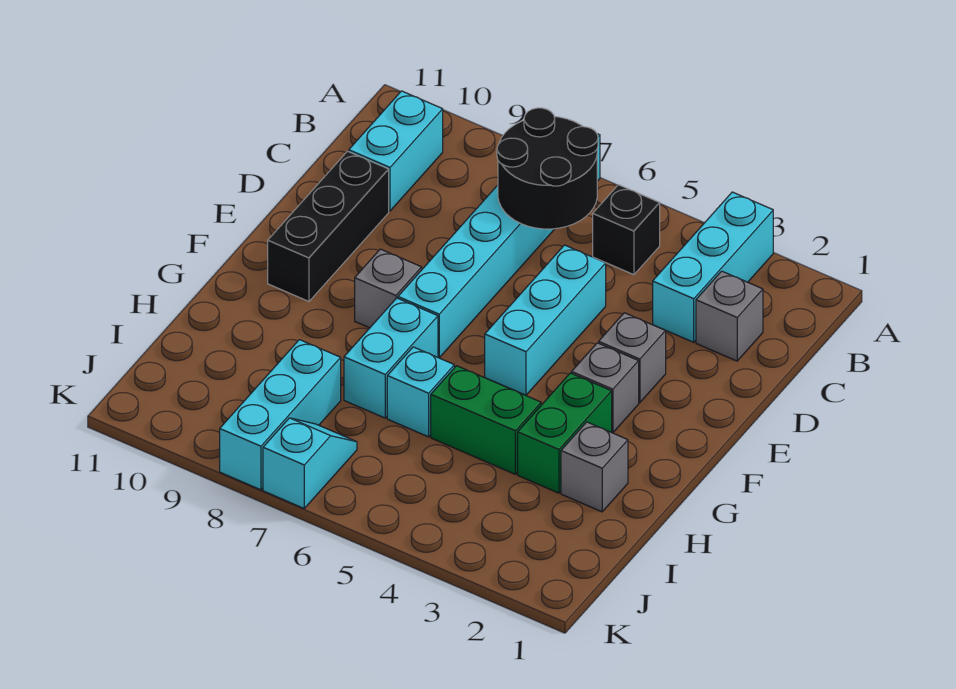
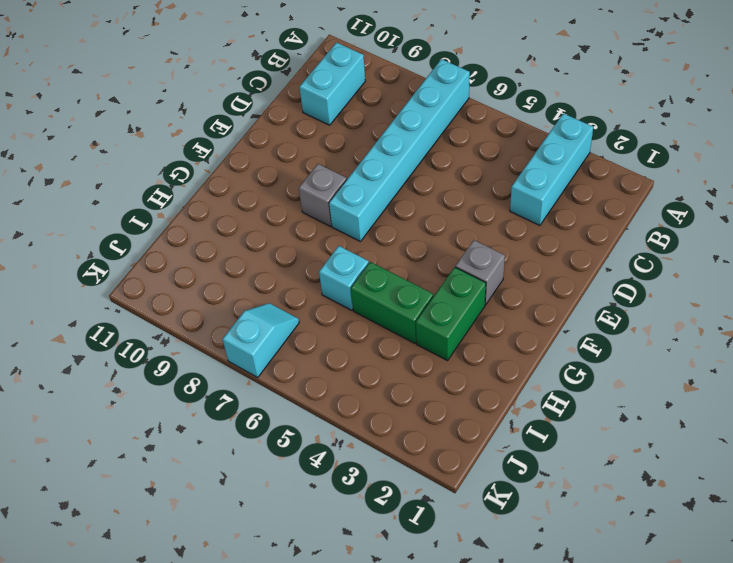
none -> black brick B5 level 1
none -> grey brick C2 level 1
none -> cyan brick D5:F5 level 1

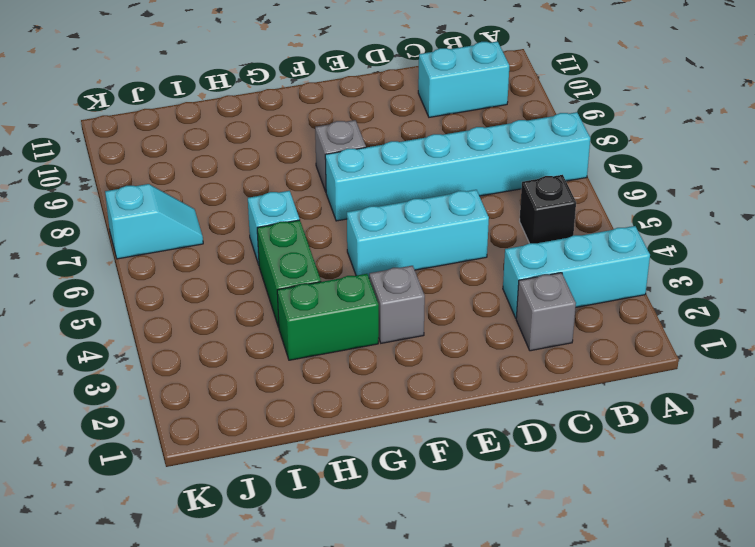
none -> black brick D10:F10 level 1
none -> grey brick E3 level 1
none -> cyan brick G7:H7 level 1

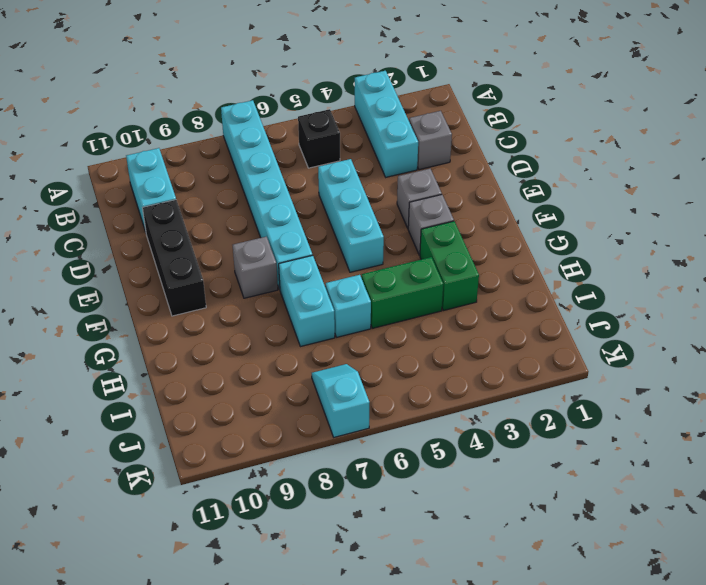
none -> grey brick H2 level 1
none -> cyan brick I8:K8 level 1
none -> black round brick B6:C7 level 2

